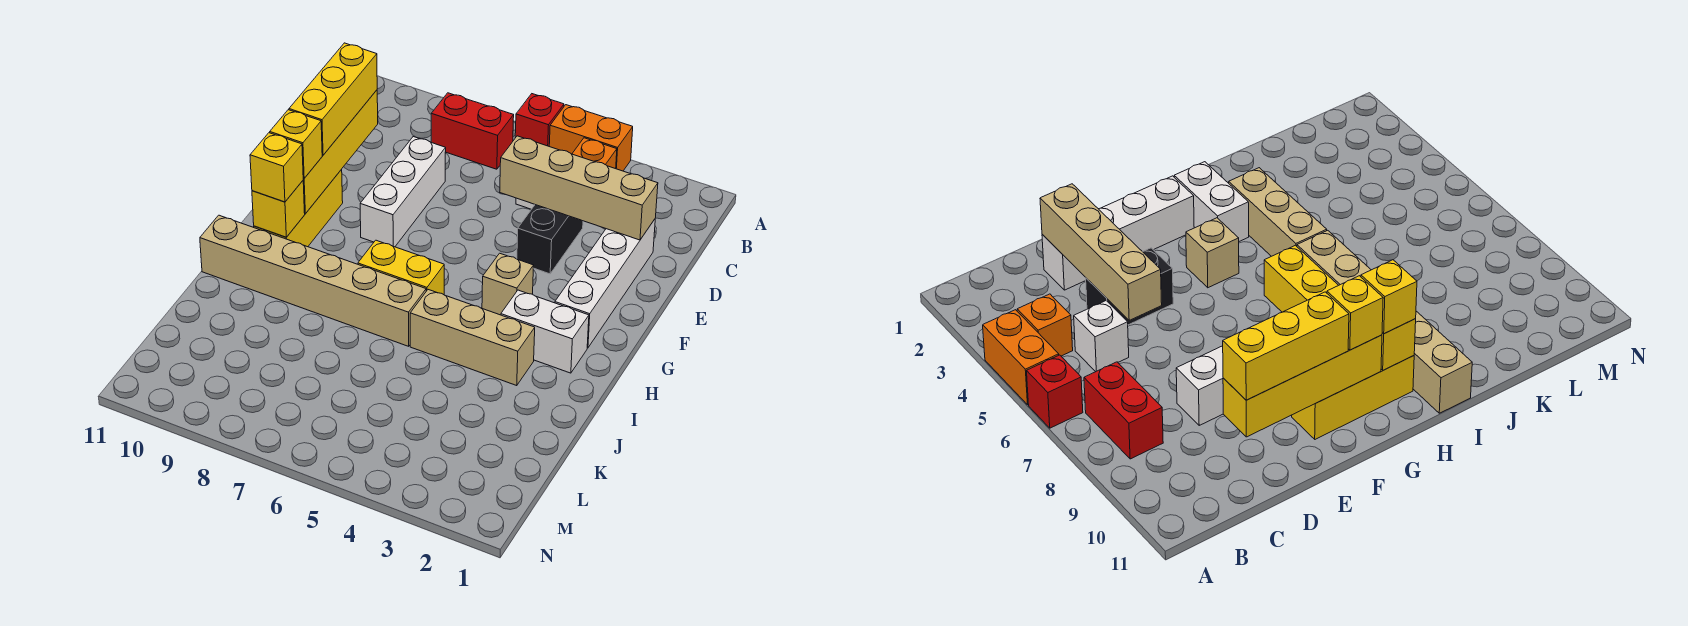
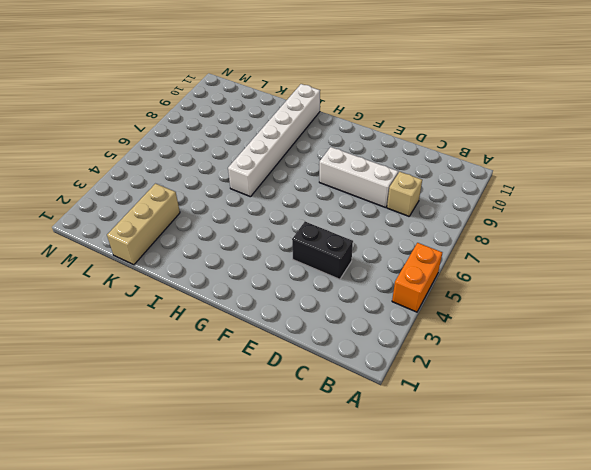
tan brick C8 level 1 -> tan brick G4 level 1
white brick I6:I11 level 1 -> tan brick I6:I11 level 1
tan brick K1:K3 level 1 -> tan brick I3:I5 level 1
none -> red brick A6 level 1
none -> orange brick B4 level 1
none -> red brick B7:B8 level 1

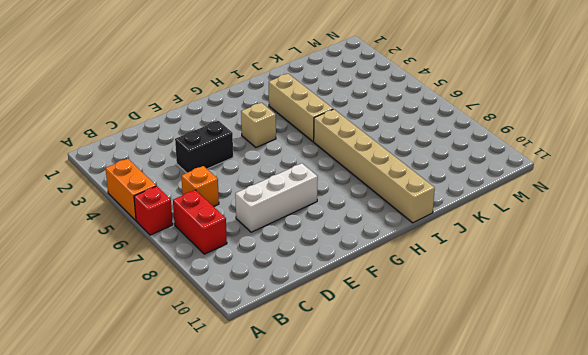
orange brick C6 level 1 -> orange brick B4 level 1
none -> white brick C5 level 1
none -> white brick D2:G2 level 1
none -> yellow brick F10:H10 level 1

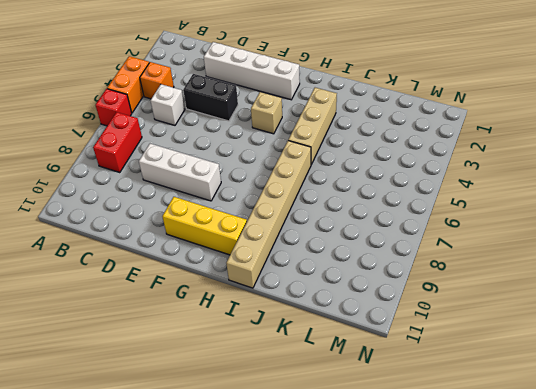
none -> white brick H2:H3 level 1
none -> yellow brick H6:H7 level 1
none -> tan brick D2:D5 level 2

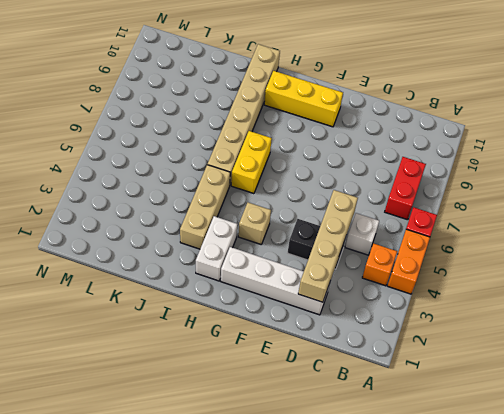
none -> white brick D8:F8 level 1
none -> yellow brick D10:G10 level 2
none -> yellow brick H10 level 2

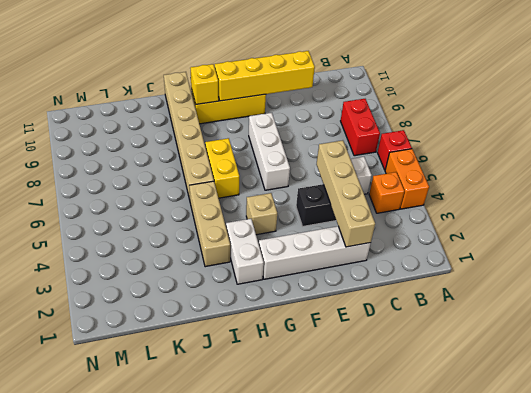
white brick F6:F8 level 1 -> white brick D8:F8 level 1
none -> yellow brick D10:F10 level 3
none -> yellow brick G10 level 3
none -> yellow brick H10 level 3

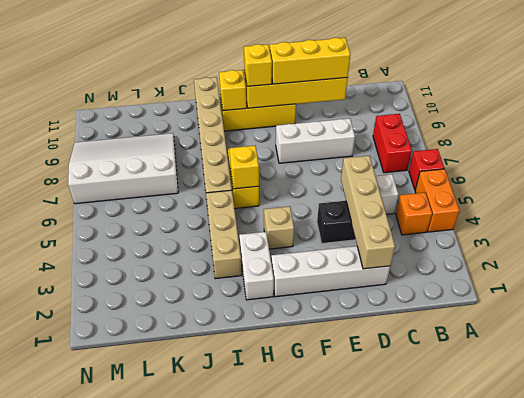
yellow brick H6 level 2 -> yellow brick H10 level 3
white slope K7:N9 level 1 top 7 -> none

